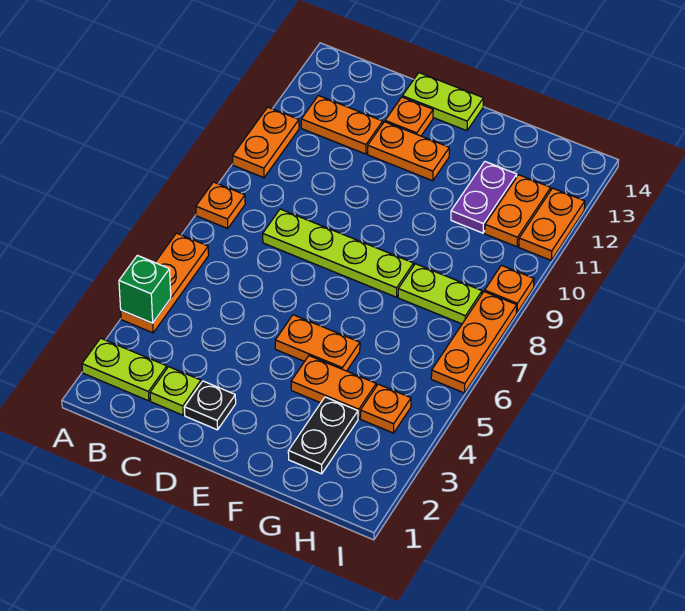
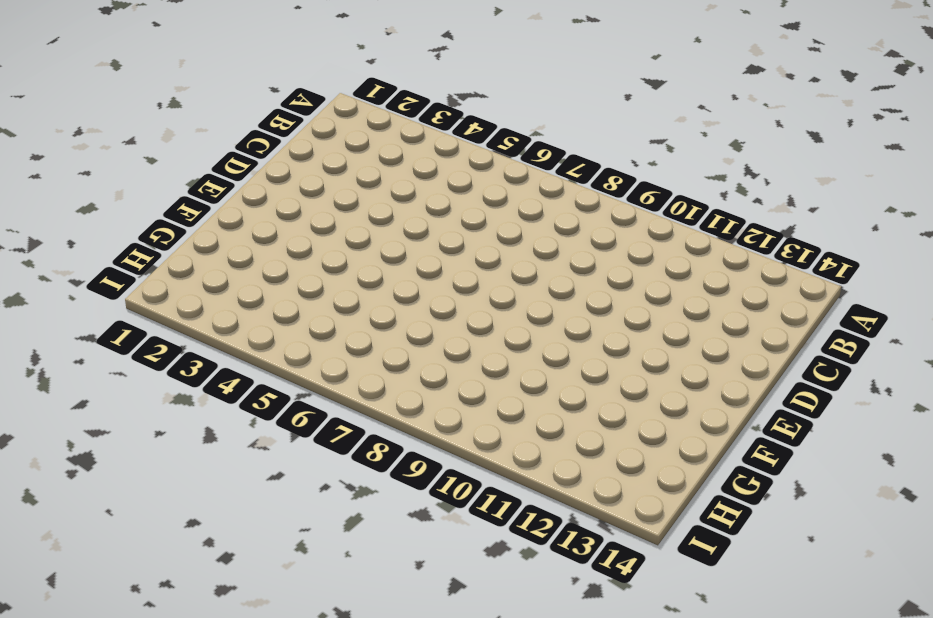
none -> lime plate A2:B2 level 1
none -> orange plate A4:A6 level 1
none -> orange plate A8 level 1

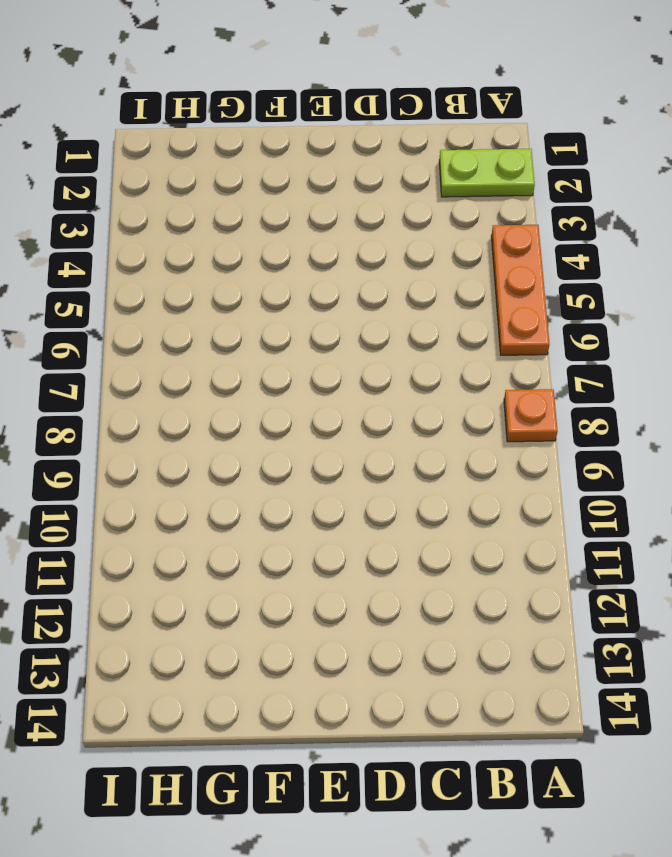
none -> orange plate A10:A11 level 1
none -> orange plate B12:C12 level 1
none -> lime plate C2 level 1

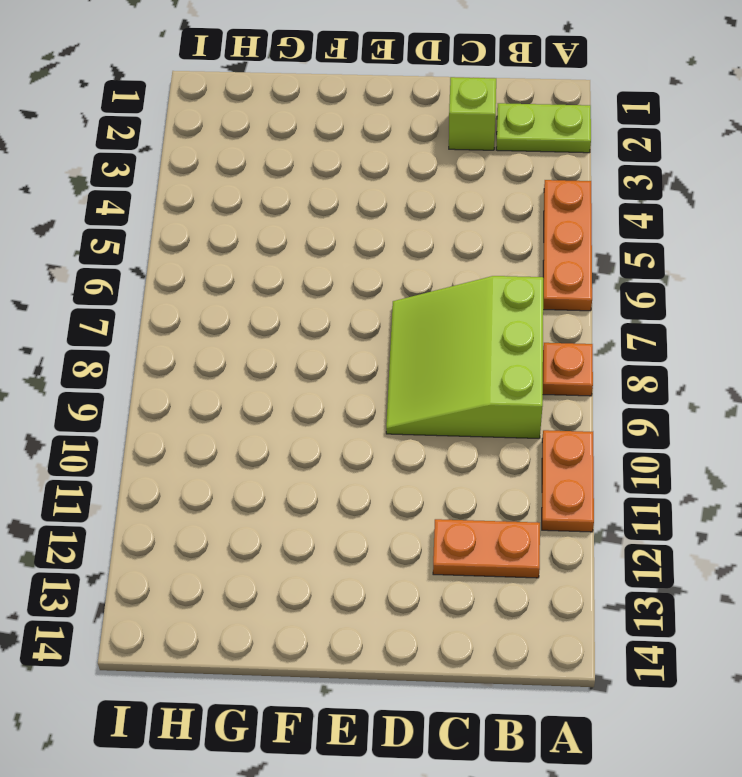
lime slope B7:D9 level 1 top B -> lime plate C8:F8 level 1
lime brick C2 level 1 -> lime plate C2 level 1
none -> black plate D2 level 1
none -> orange plate D12:E12 level 1
none -> orange plate D13 level 1

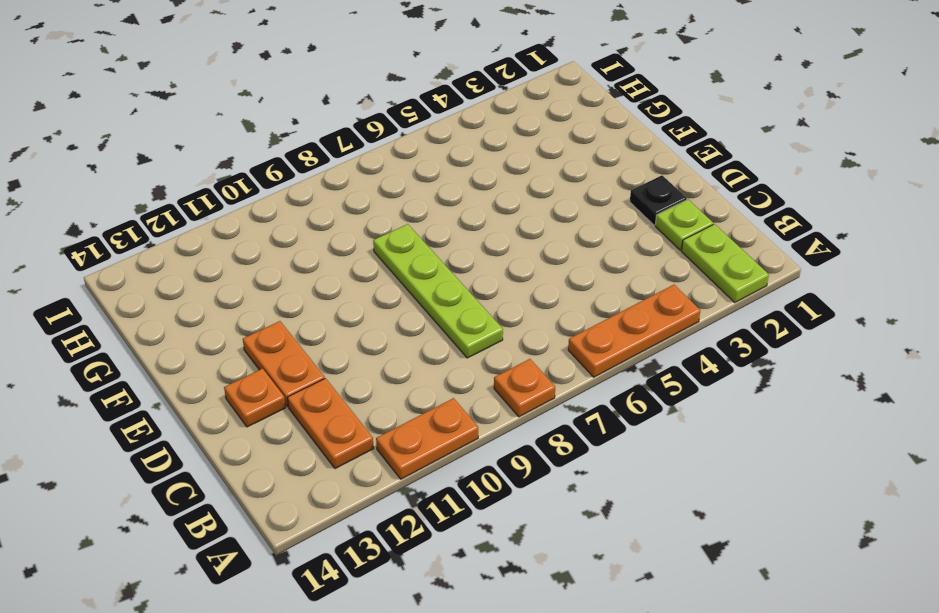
none -> lime plate D14:E14 level 1
none -> orange plate E5:F5 level 1
none -> orange plate F4:G4 level 1

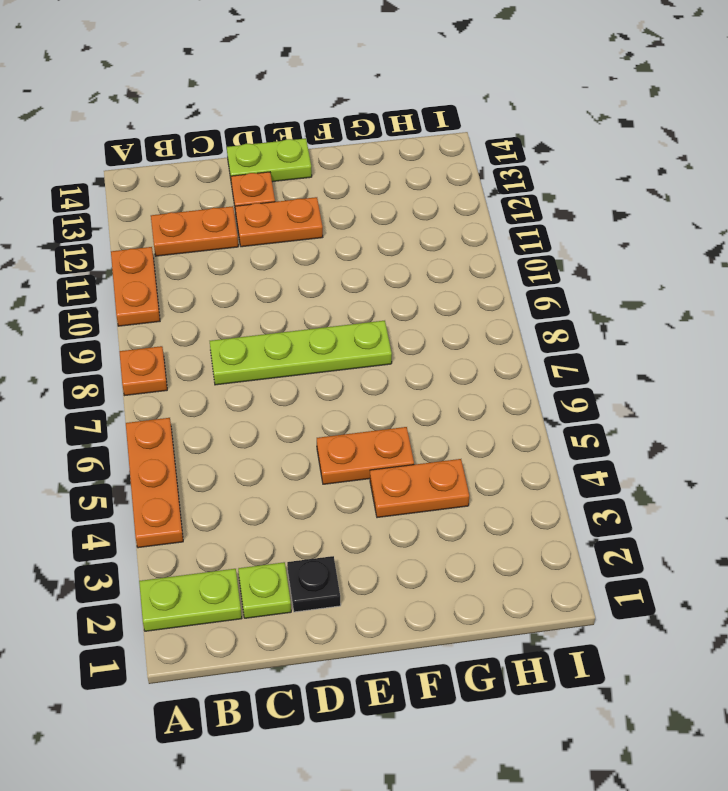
none -> black plate G2:G3 level 1
none -> lime plate G8:H8 level 1
none -> purple plate G11:G12 level 1

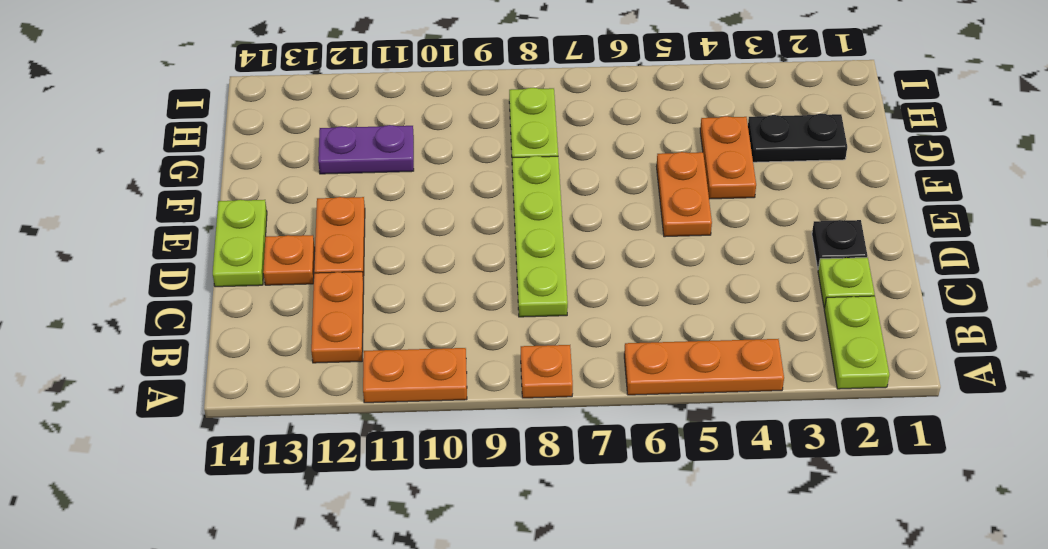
none -> orange plate H4 level 1
none -> orange plate H11:H12 level 1
none -> orange plate I6:I8 level 1

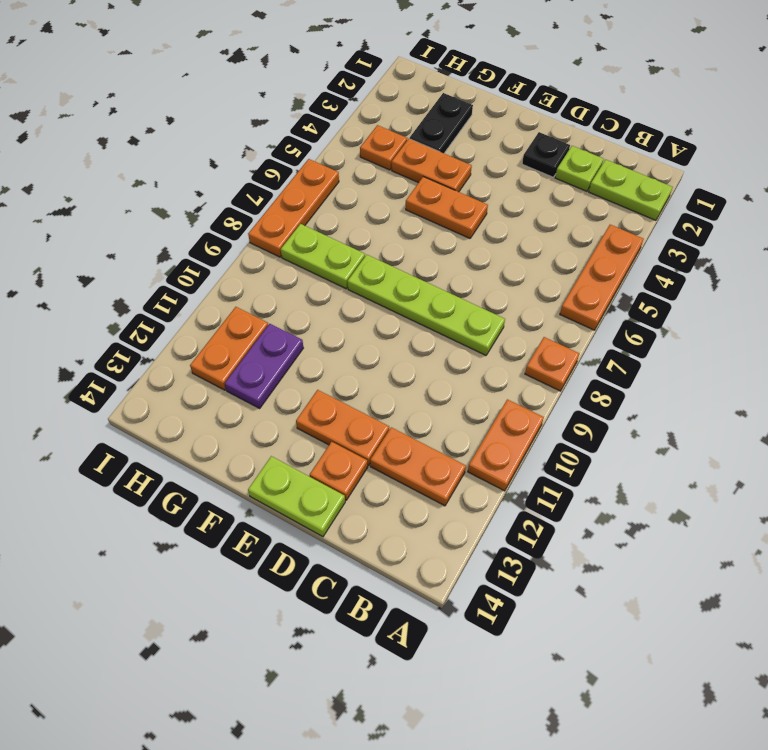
none -> orange plate I9 level 1
none -> orange plate I11:I12 level 1
none -> green brick A4 level 2

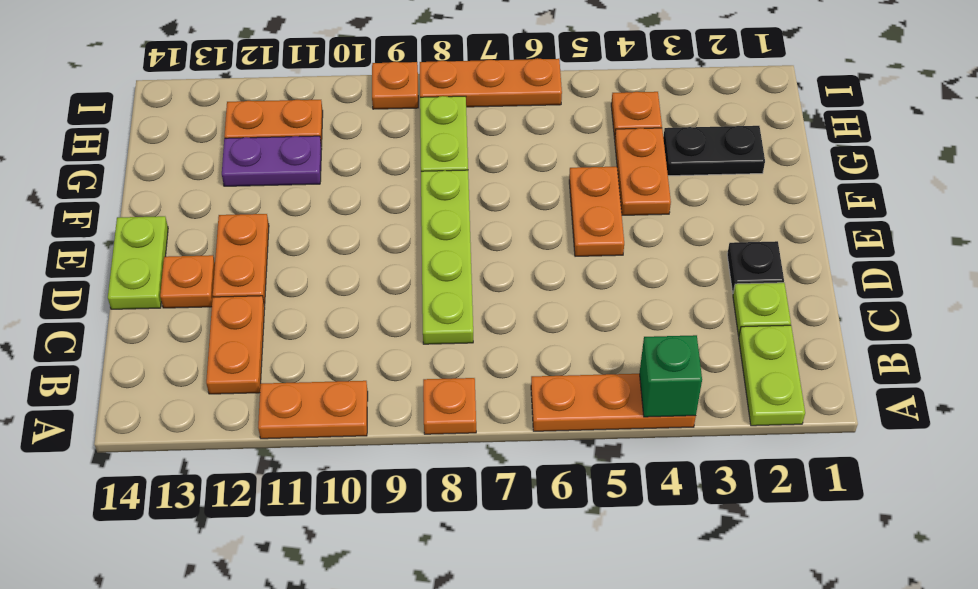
none -> orange plate I11:I12 level 1

